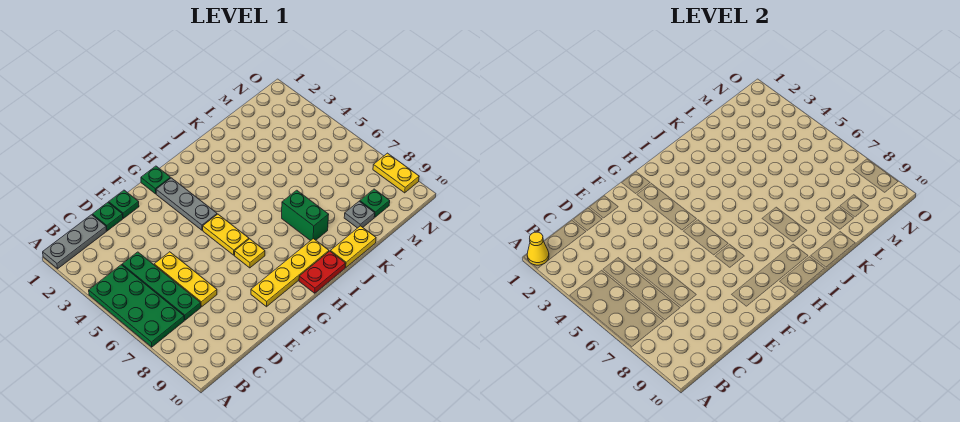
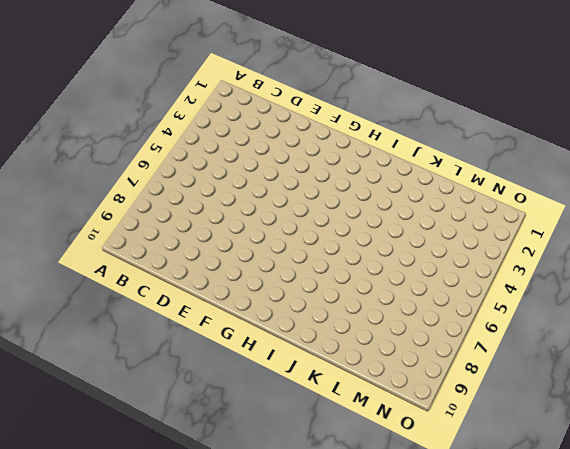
none -> grey plate A1:C1 level 1
none -> green plate A4:B7 level 1
none -> green plate C4:C7 level 1

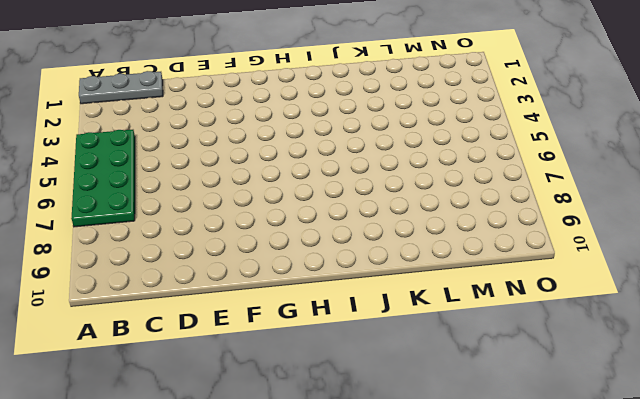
none -> green plate C4:C7 level 1
none -> green plate D1 level 1
none -> yellow plate D5:D7 level 1

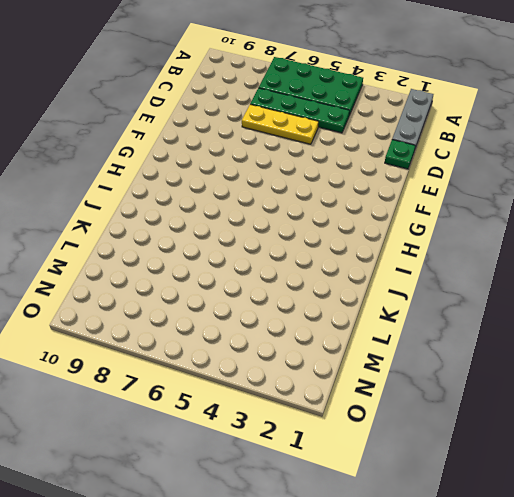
none -> green plate E1 level 1
none -> yellow plate F9:I9 level 1
none -> green plate G1 level 1

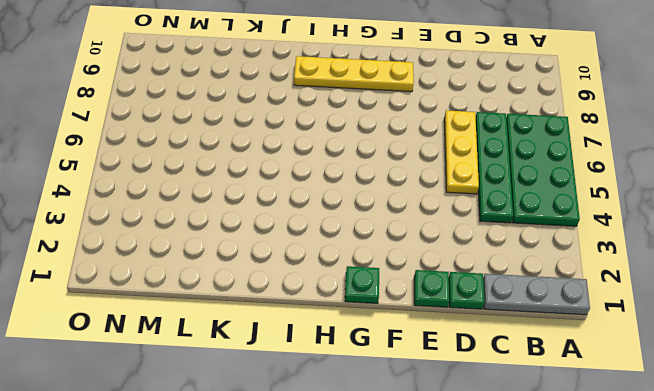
none -> grey plate G2:G4 level 1
none -> yellow plate G5:G6 level 1
none -> yellow plate G7 level 1

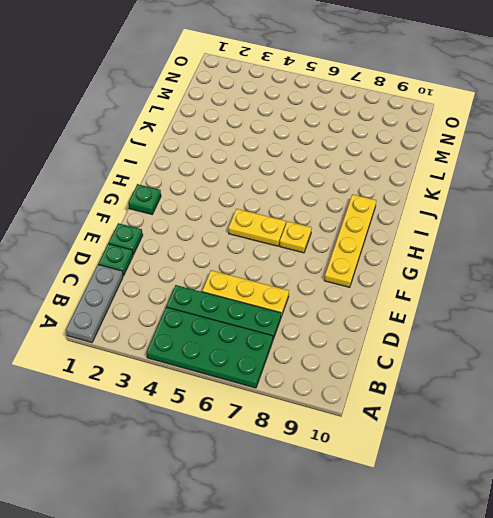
none -> grey plate G2:G4 level 1
none -> red plate H10:I10 level 1
none -> green brick J7:J8 level 1

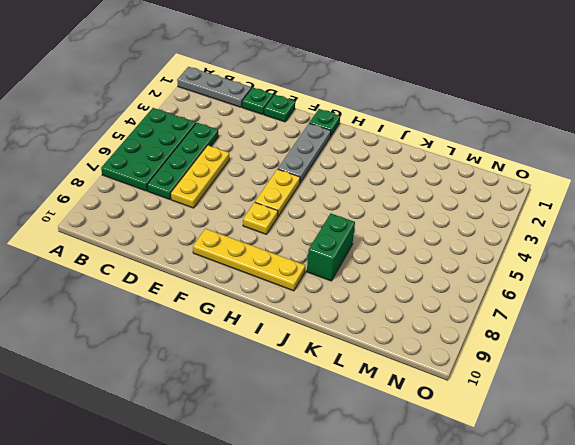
none -> red plate H10:I10 level 1
none -> yellow plate J10:K10 level 1
none -> grey plate L9 level 1

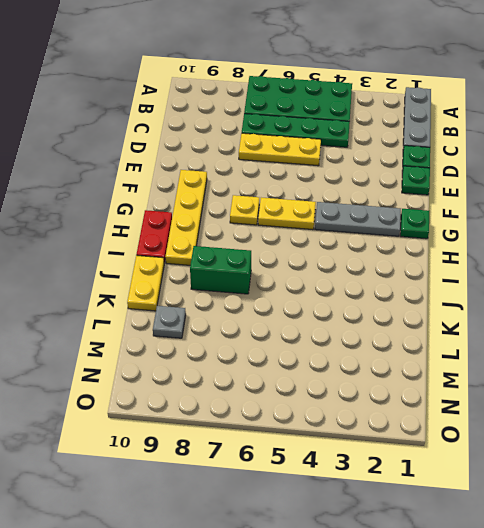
none -> green plate M9 level 1
none -> yellow plate O8:O9 level 1
none -> yellow cone A1 level 2

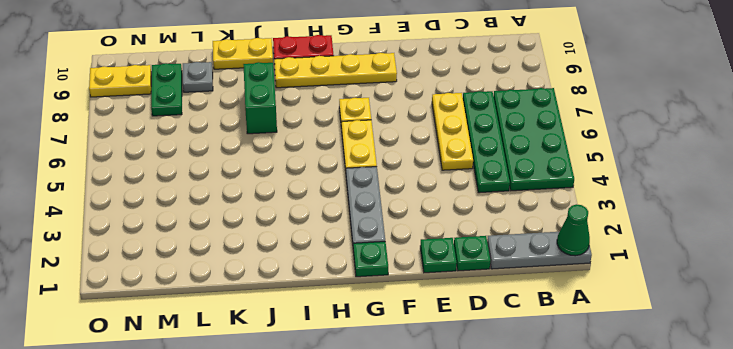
green cone A1 level 2 -> yellow cone A1 level 2
green plate M8:M9 level 1 -> green plate M9 level 1
yellow plate N9:O9 level 1 -> yellow plate O8:O9 level 1

